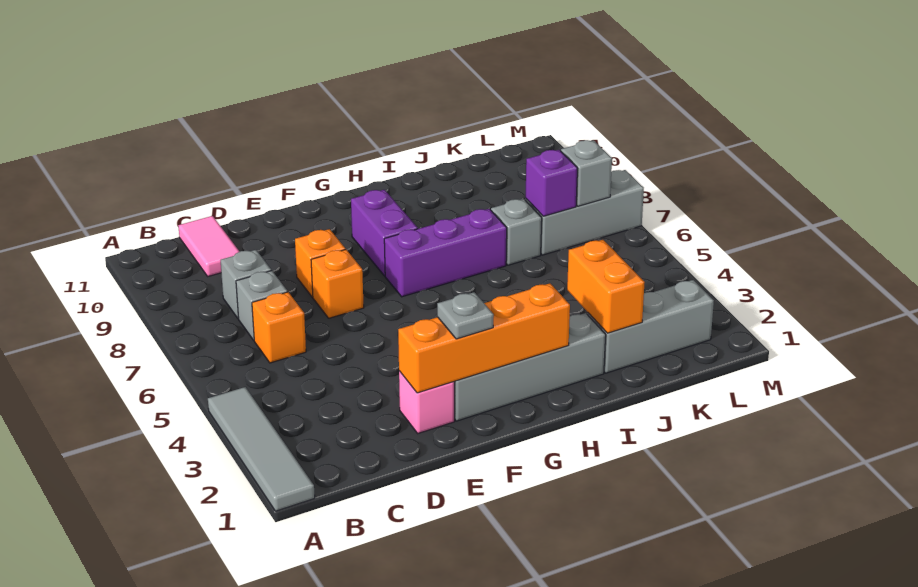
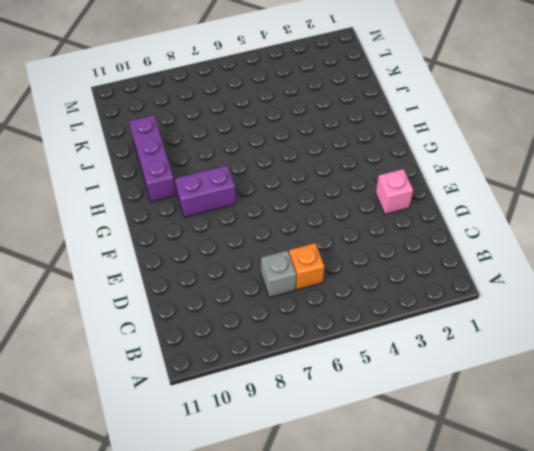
purple brick H10:J10 level 1 -> purple brick G7:I7 level 1
none -> grey tile A1:A4 level 1
none -> grey brick C8 level 1
none -> pink tile C10:C11 level 1

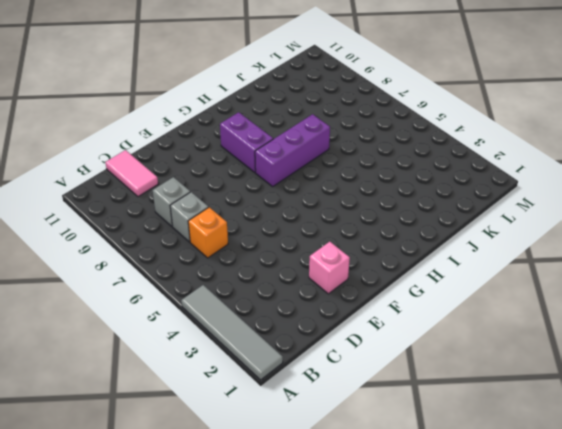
none -> orange brick E7 level 1
none -> orange brick E8 level 1
none -> grey brick F2:I2 level 1

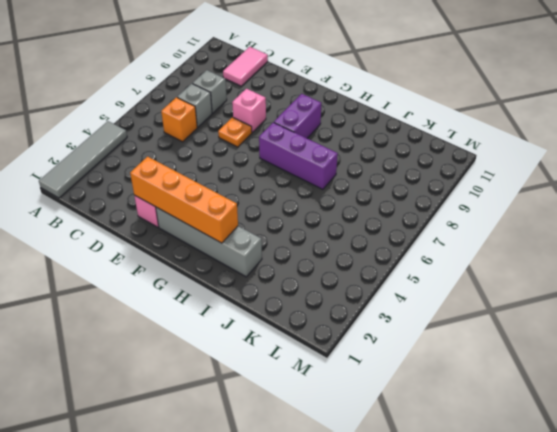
orange plate E7 level 1 -> orange brick E7 level 1
pink brick E8 level 1 -> orange brick E8 level 1
none -> grey brick J2:L2 level 1
none -> grey brick J7 level 1
none -> grey brick K7:M7 level 1

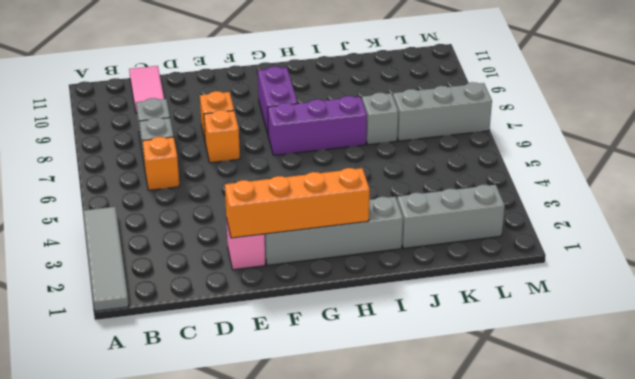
none -> orange brick J2:J3 level 2
none -> purple brick K7 level 2
none -> grey brick L7 level 2

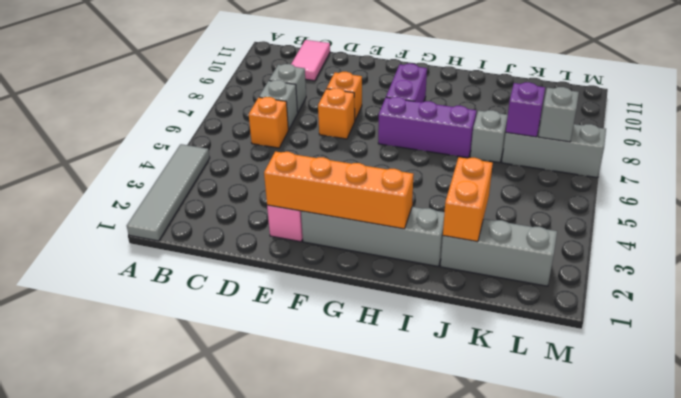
none -> grey plate F2 level 3

